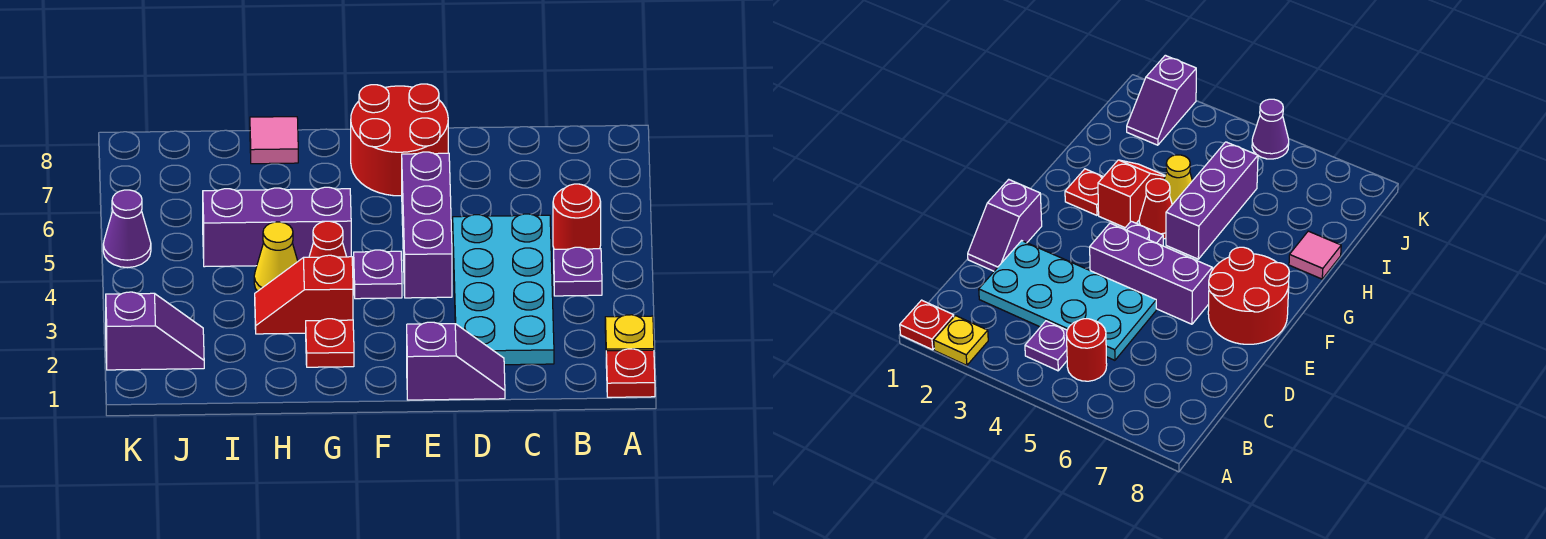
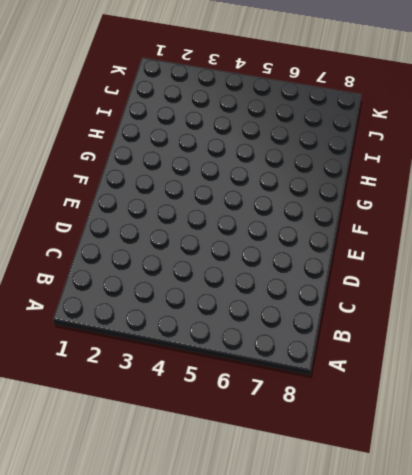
none -> red plate A1 level 1
none -> yellow plate A2 level 1
none -> purple plate B4 level 1

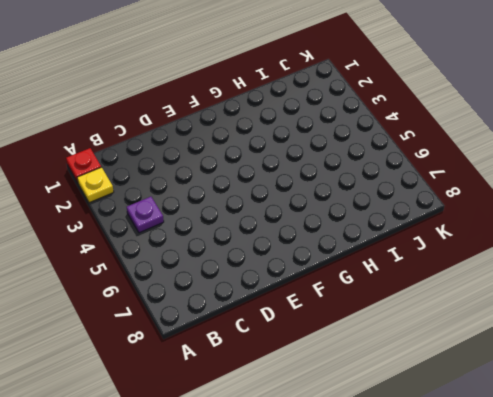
none -> red round brick B5 level 1
none -> cyan plate C2:D5 level 1
none -> purple slope D1:E1 level 1 top E

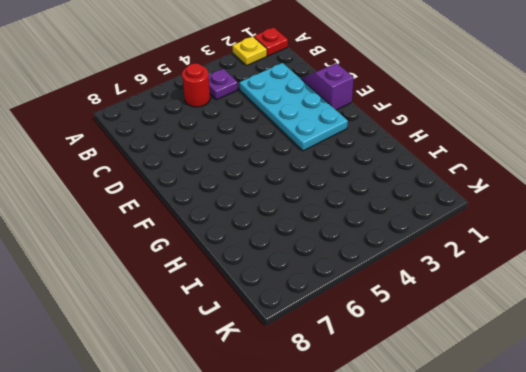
cyan plate C2:F3 level 1 -> cyan plate C2:D5 level 1
none -> purple brick E4:E6 level 1
none -> red round brick E7:F8 level 1
none -> purple plate F4 level 1

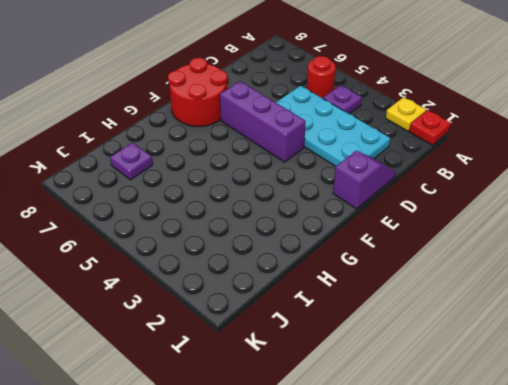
purple plate I7 level 1 -> purple plate F4 level 1
none -> red plate G2 level 1
none -> red slope G3:H3 level 1 top G
none -> red cone G4 level 1

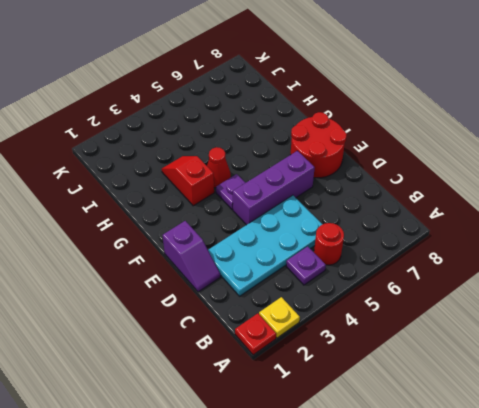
none -> red plate G2 level 1
none -> purple brick G5:I5 level 1
none -> yellow cone H4 level 1

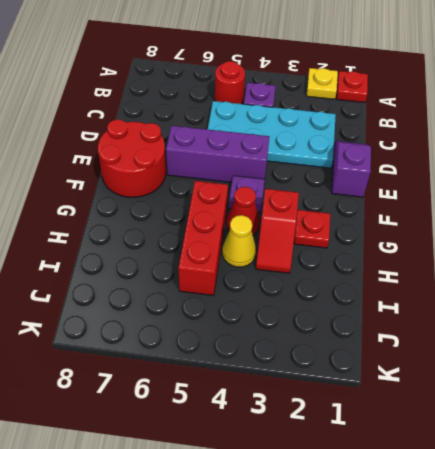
red brick G5:I5 level 1 -> purple brick G5:I5 level 1
none -> pink tile H8 level 1
none -> purple slope J2:K2 level 1 top K
none -> purple cone K5 level 1

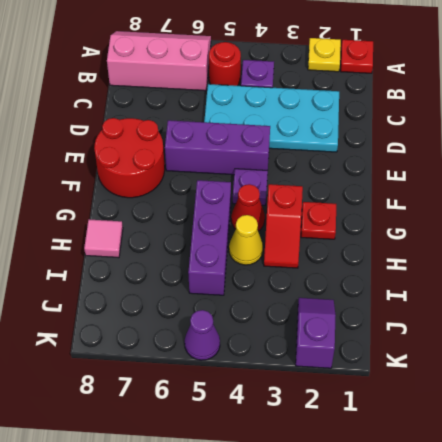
pink slope A6:B8 level 1 top B -> none
none -> purple slope D1:E1 level 1 top E

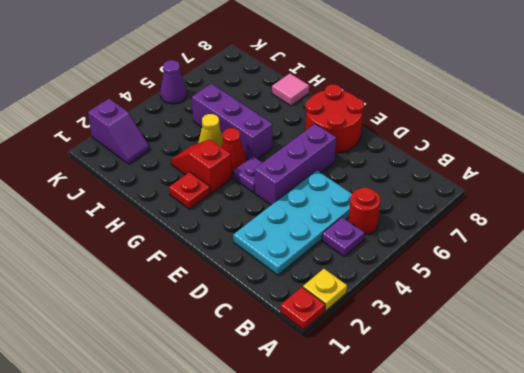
none -> purple slope D1:E1 level 1 top E

